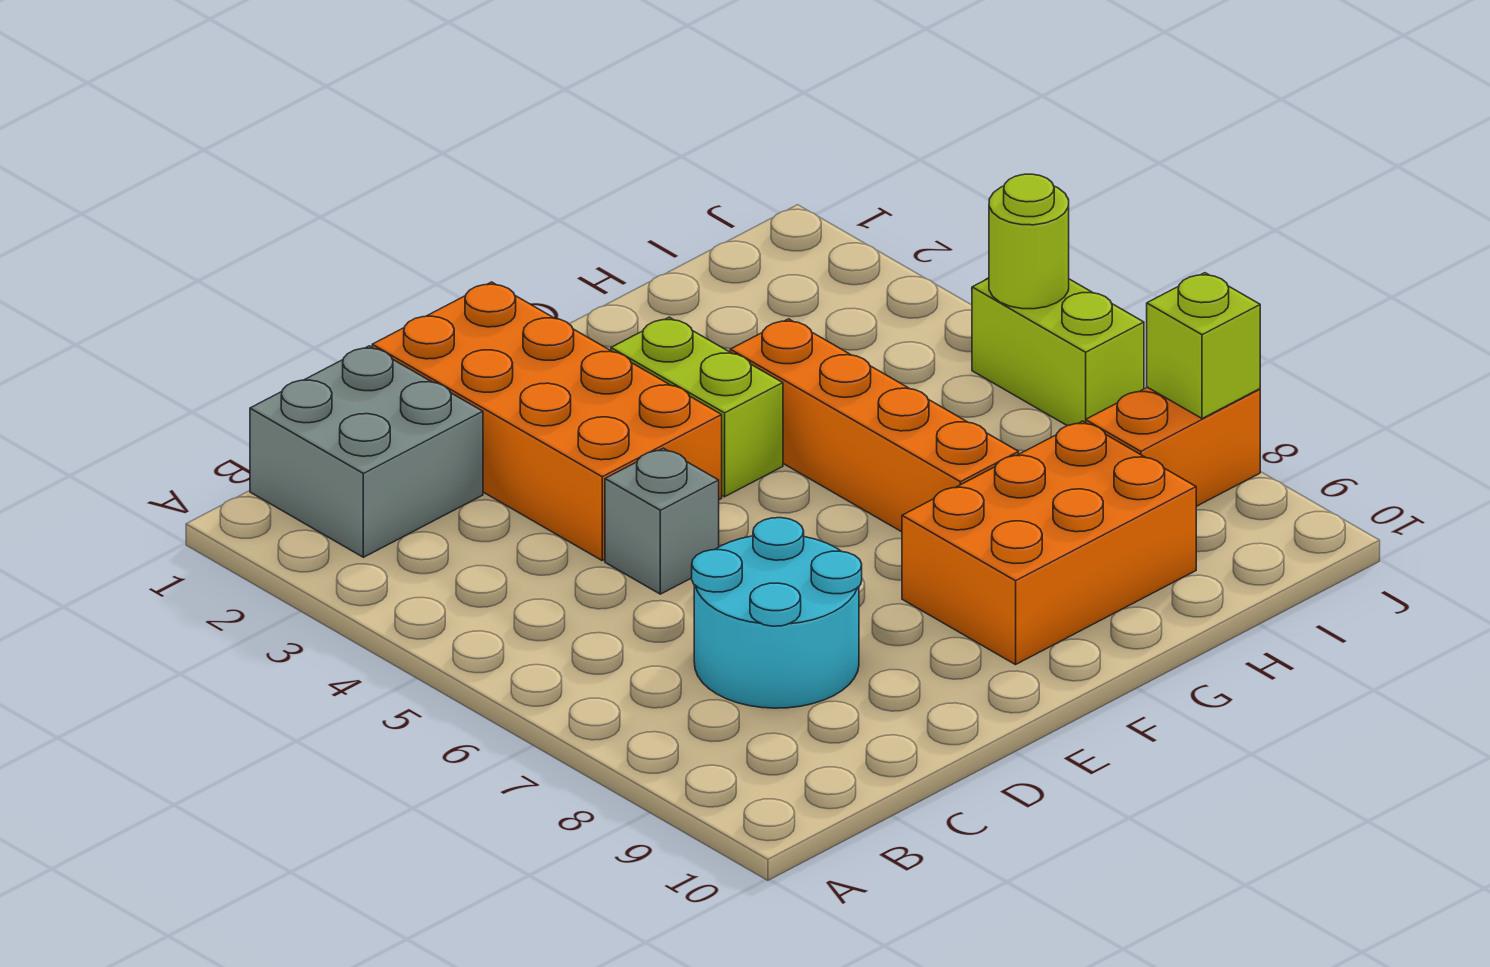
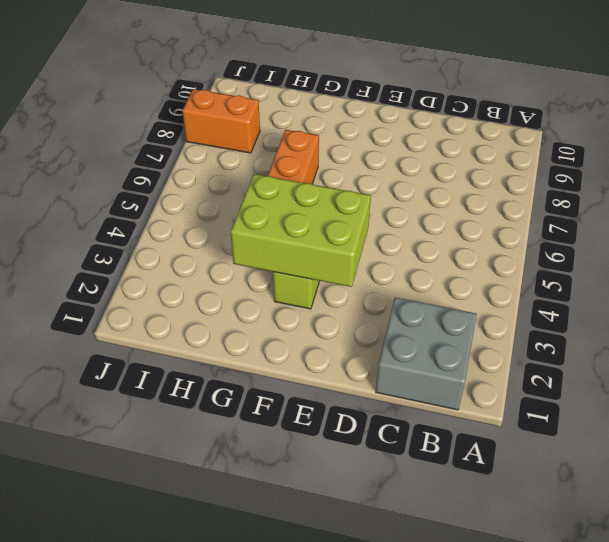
lime brick E3:G4 level 2 -> none
none -> cyan round brick C7:D8 level 1
none -> orange brick D1:E4 level 1

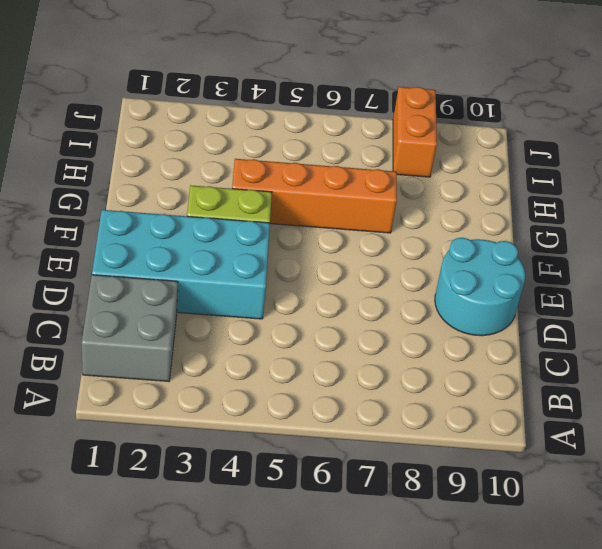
cyan brick D1:E4 level 1 -> orange brick D1:E4 level 1
cyan round brick D9:E10 level 1 -> cyan round brick C7:D8 level 1
none -> grey brick D5 level 1
none -> orange brick F8:H9 level 1

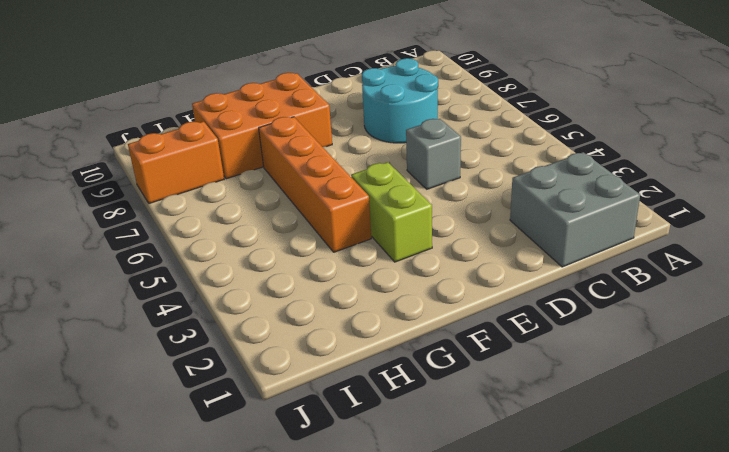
none -> orange brick D1:E4 level 1
none -> lime brick J5:J6 level 1

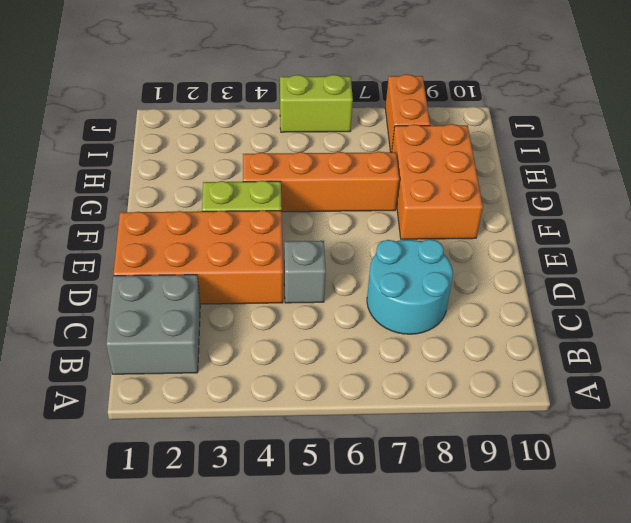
none -> lime round brick J5 level 2
none -> lime brick J8 level 2

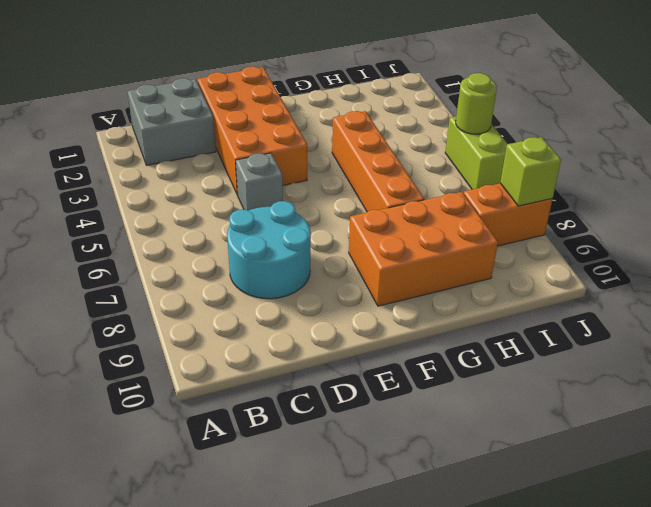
none -> lime brick F3:F4 level 1

